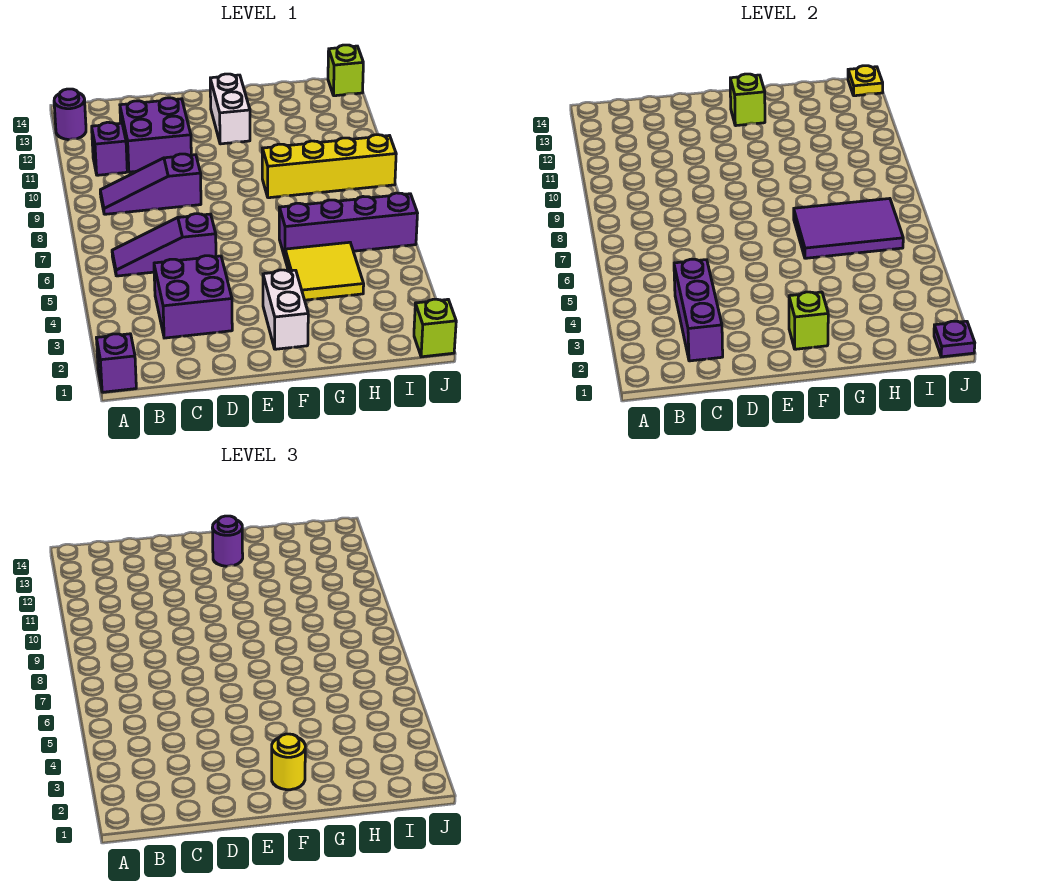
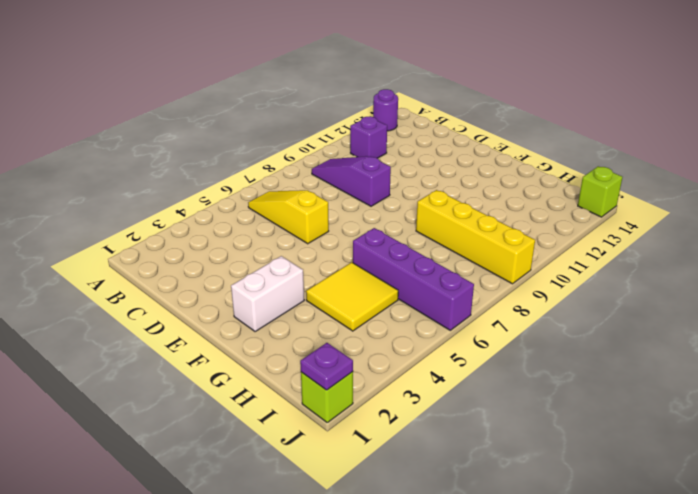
yellow slope B6:D6 level 1 top D -> purple slope B6:D6 level 1 top D
none -> purple brick A1 level 1
none -> purple brick C3:D4 level 1
none -> purple brick C11:D12 level 1

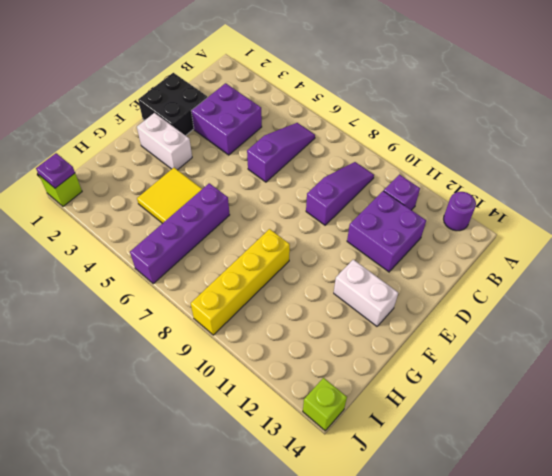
black brick D1:E2 level 1 -> none
none -> purple brick A1 level 1
none -> purple brick C2:C4 level 2
none -> lime brick F2 level 2

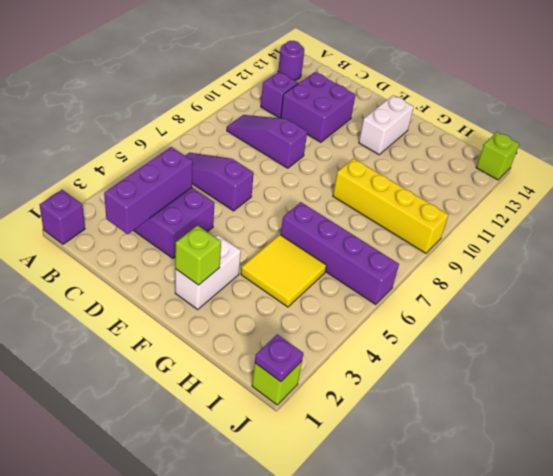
none -> lime brick F13 level 2
none -> purple tile G6:I7 level 2
none -> yellow plate J14 level 2

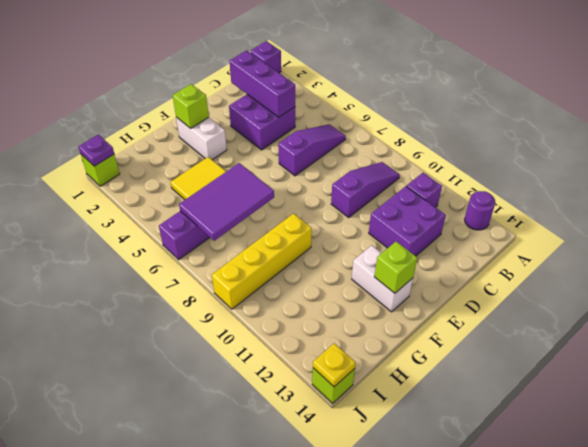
none -> yellow round brick F2 level 3
none -> purple round brick F13 level 3

